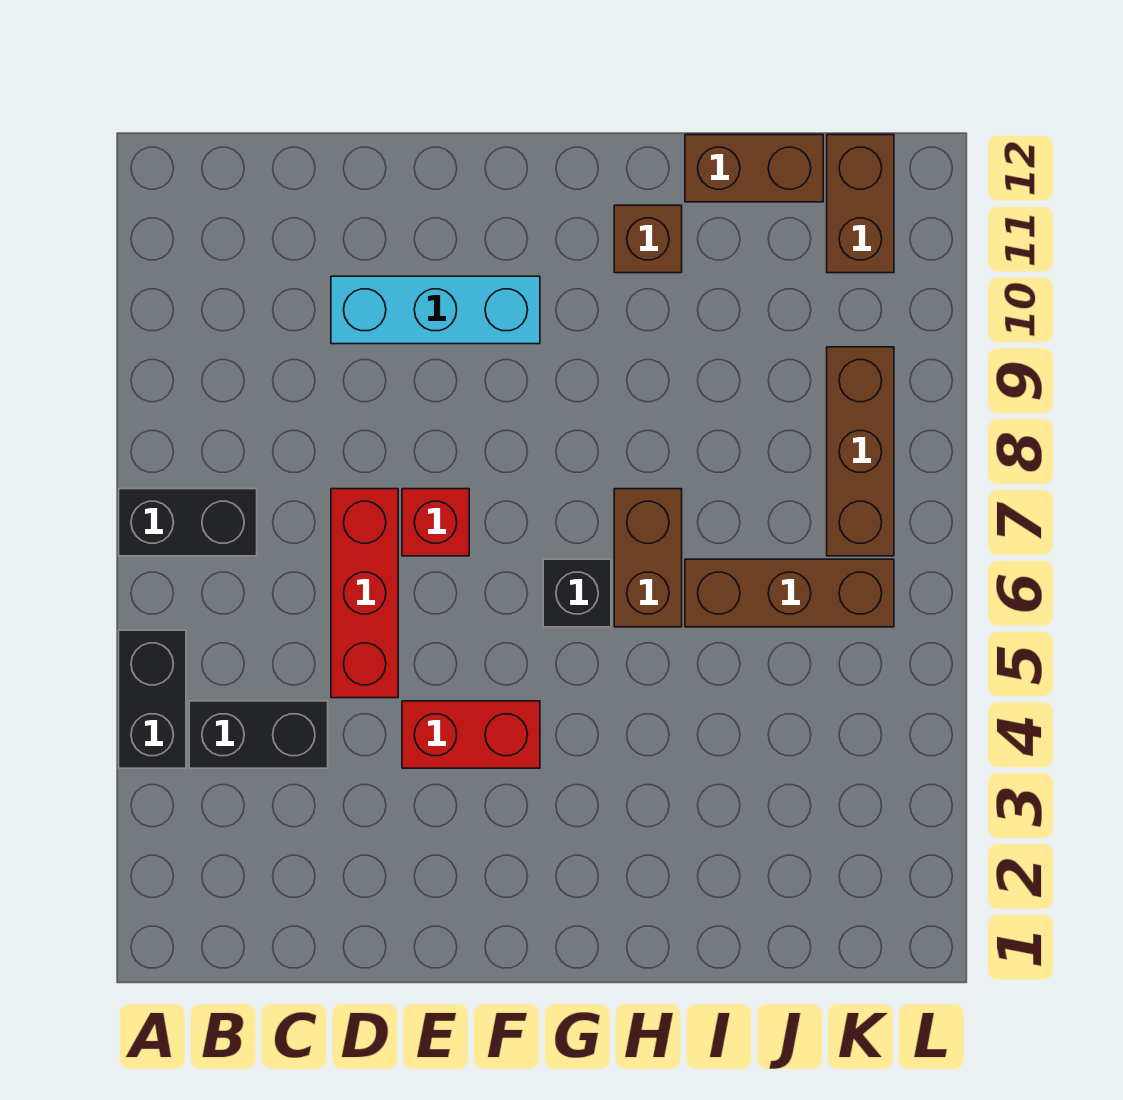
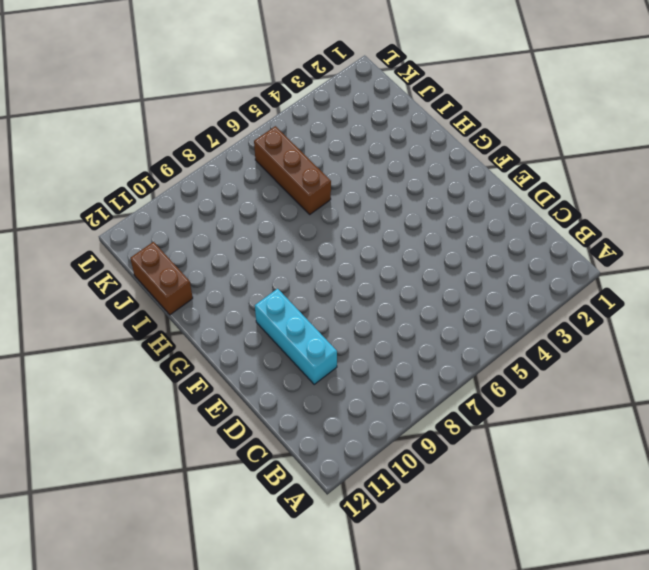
none -> black brick A4:A5 level 1
none -> black brick A7:B7 level 1
none -> black brick B4:C4 level 1

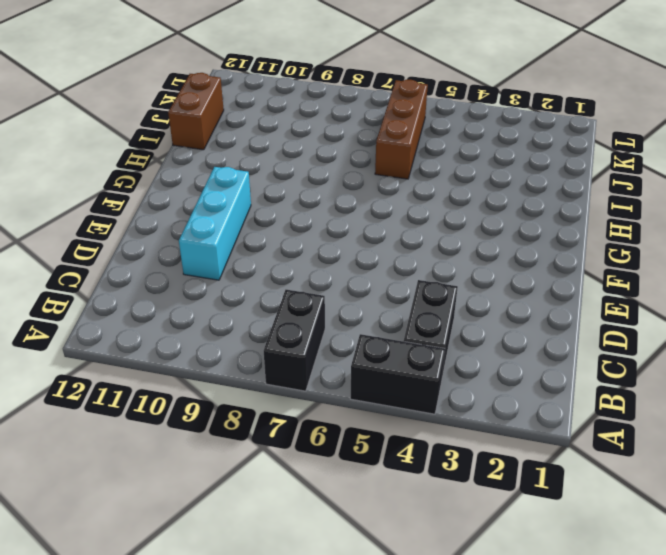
none -> red brick D5:D7 level 1
none -> red brick E4:F4 level 1
none -> red brick E7 level 1

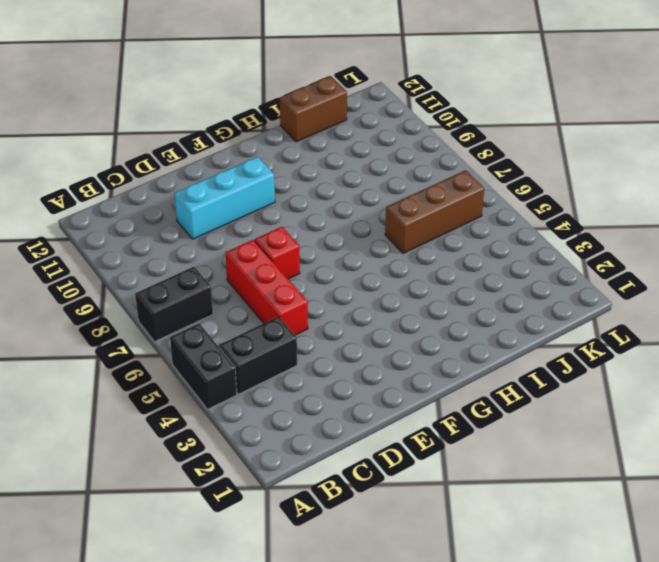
none -> red brick E4:F4 level 1
none -> black brick G6 level 1
none -> brown brick H6:H7 level 1

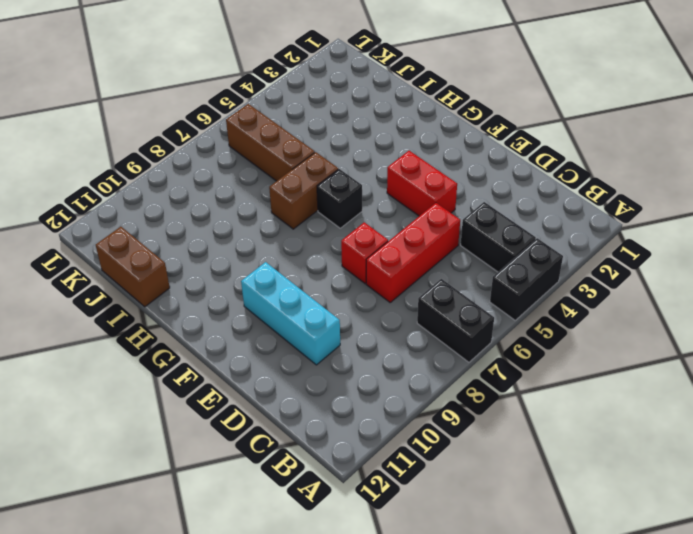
none -> brown brick H11 level 1
none -> brown brick K7:K9 level 1
none -> brown brick K11:K12 level 1

